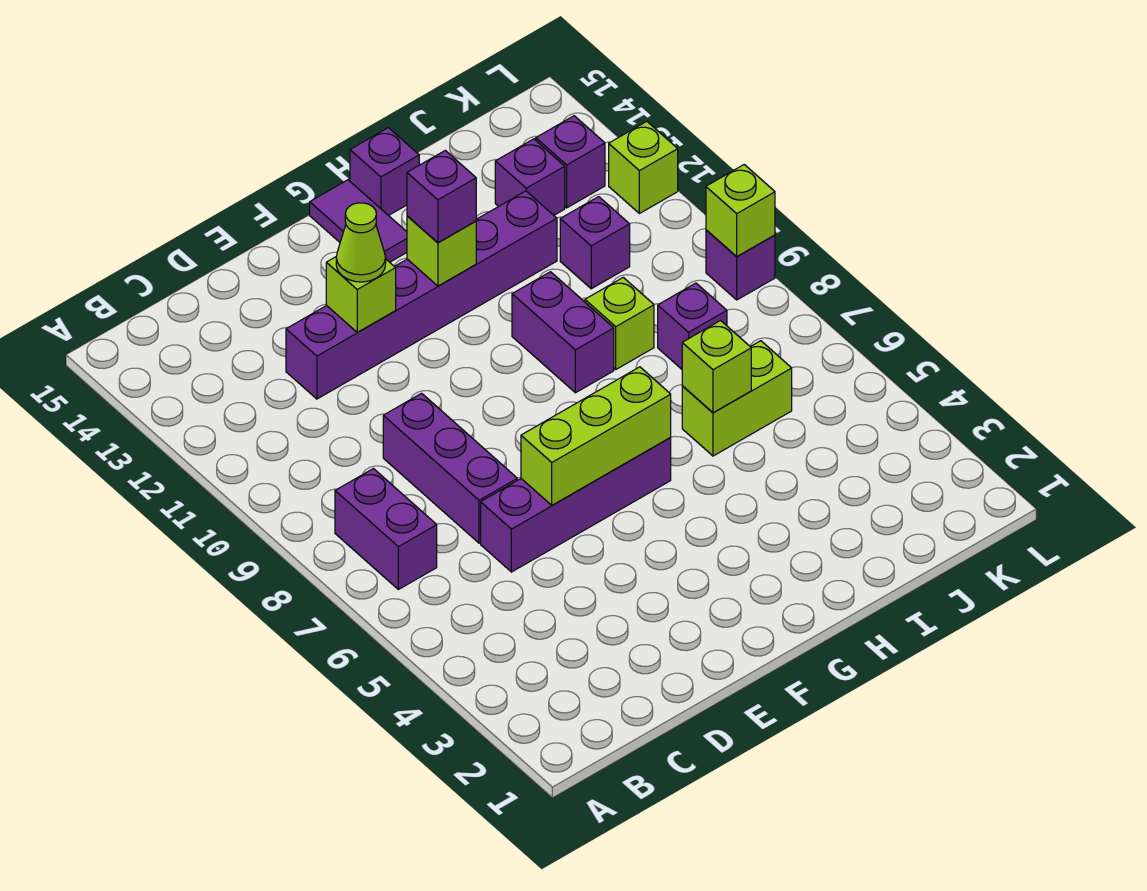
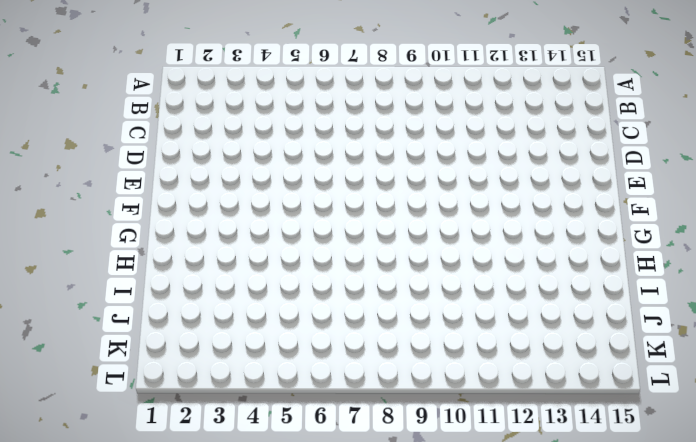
none -> purple brick B7:B8 level 1
none -> purple brick D6:G6 level 1
none -> purple brick D7:D9 level 1

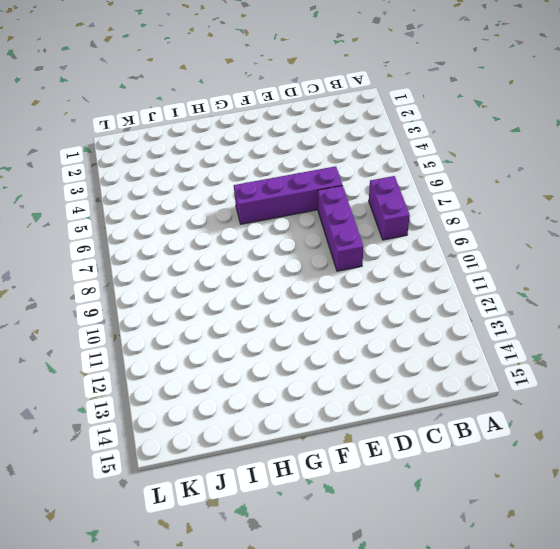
none -> purple brick D12:I12 level 1
none -> purple tile G14:G15 level 1
none -> purple brick H9:H10 level 1

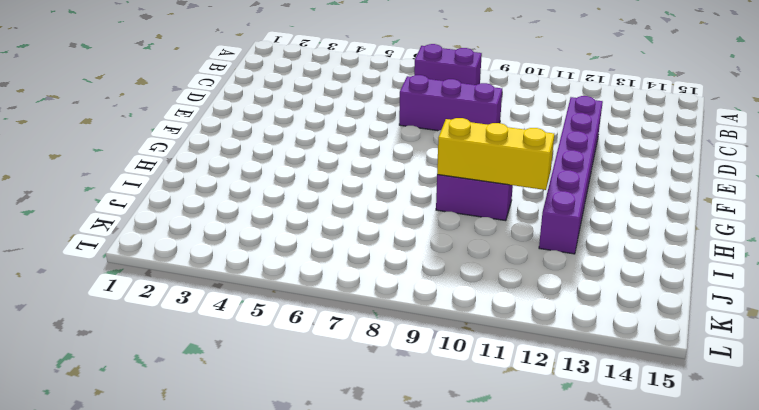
yellow brick H9:H11 level 2 -> none
none -> purple brick D6:G6 level 1
none -> purple tile G14:G15 level 1
none -> purple brick H15 level 1

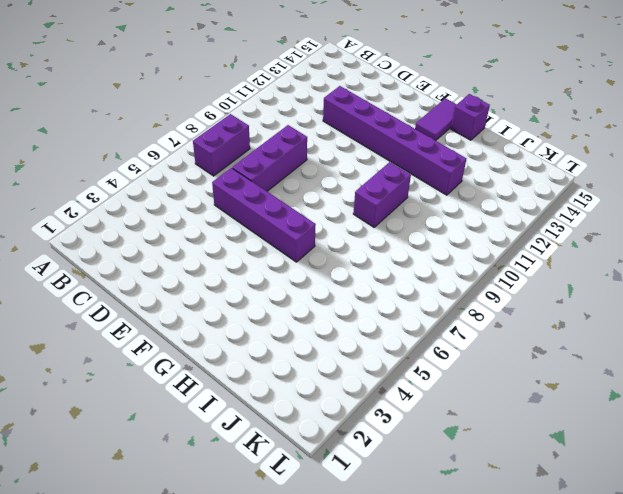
none -> lime brick I6:J6 level 1
none -> lime brick I9 level 1
none -> purple brick J8 level 1

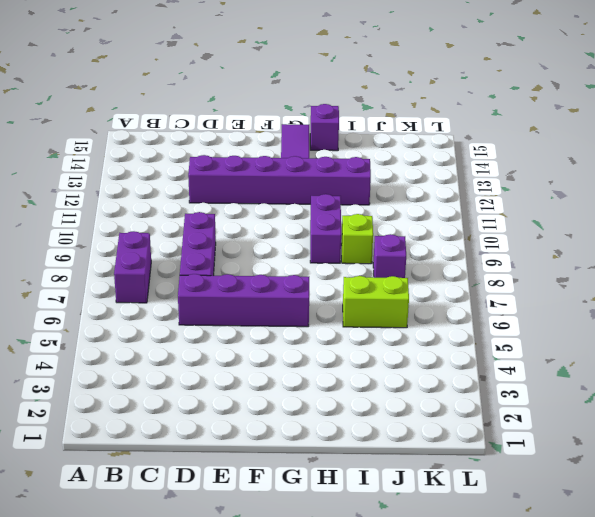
none -> purple brick J11 level 1
none -> purple brick J13 level 1
none -> purple brick K13 level 1

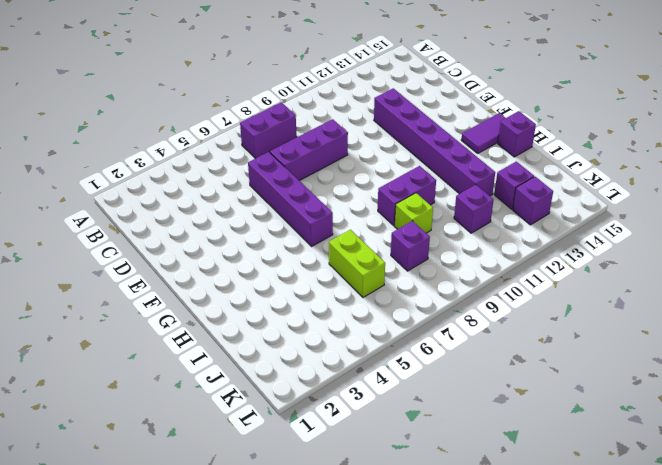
none -> purple brick L9 level 1
none -> lime brick L12 level 1
none -> lime brick E6:G6 level 2

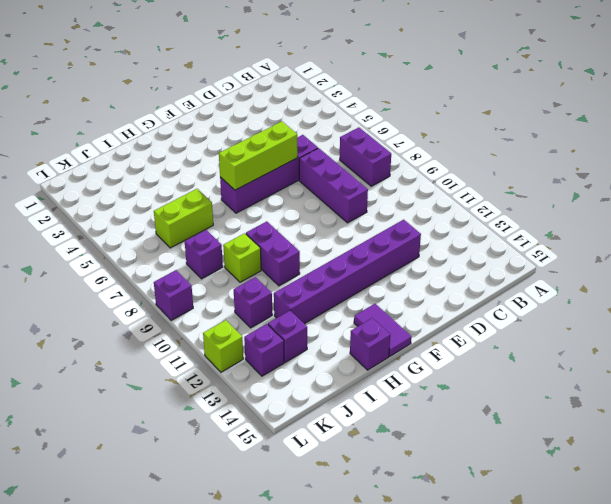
none -> lime brick E12 level 2
none -> lime brick G12 level 2
none -> lime brick I6 level 2

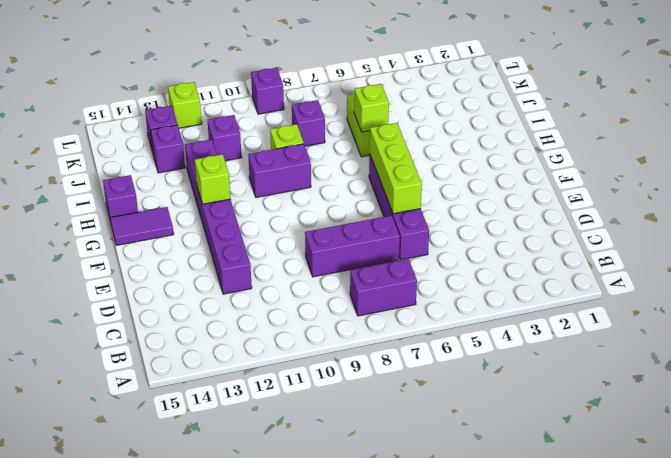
none -> lime brick E12 level 2
none -> lime brick L9 level 2
none -> lime cone E12 level 3

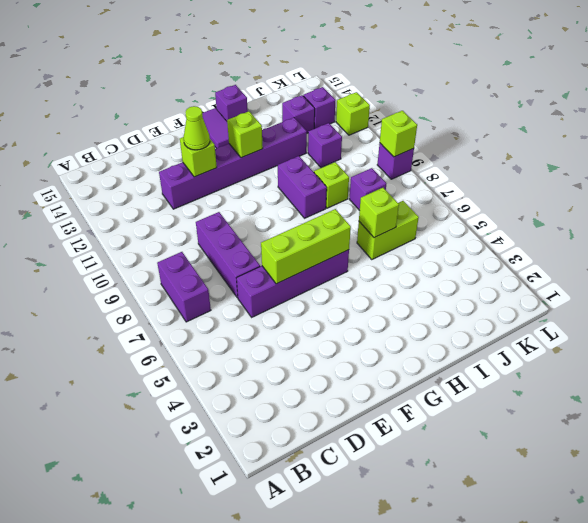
none -> purple brick G12 level 3

